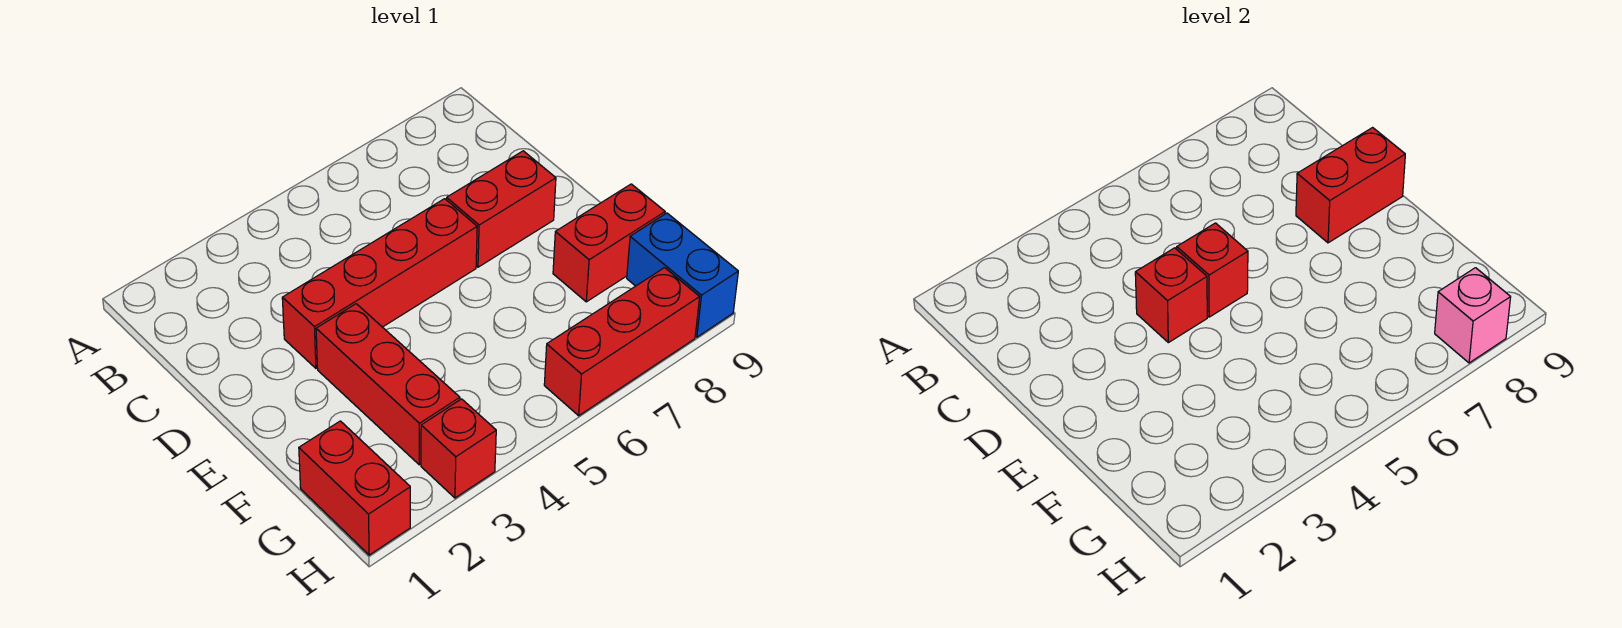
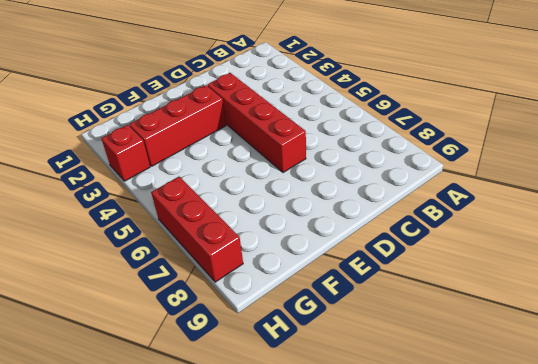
none -> red brick D7:D8 level 1
none -> red brick F8:F9 level 1
none -> red brick G1:H1 level 1

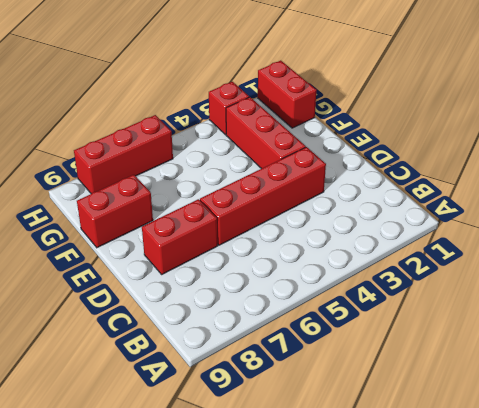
none -> blue brick G9:H9 level 1
none -> red brick D4 level 2
none -> red brick D5 level 2

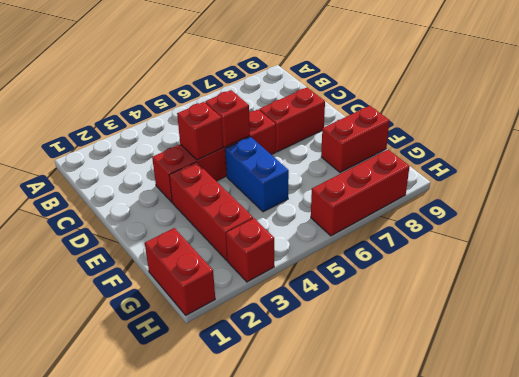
blue brick E5:F5 level 1 -> blue brick G9:H9 level 1
none -> red brick D8:D9 level 2
none -> pink brick H8 level 2

